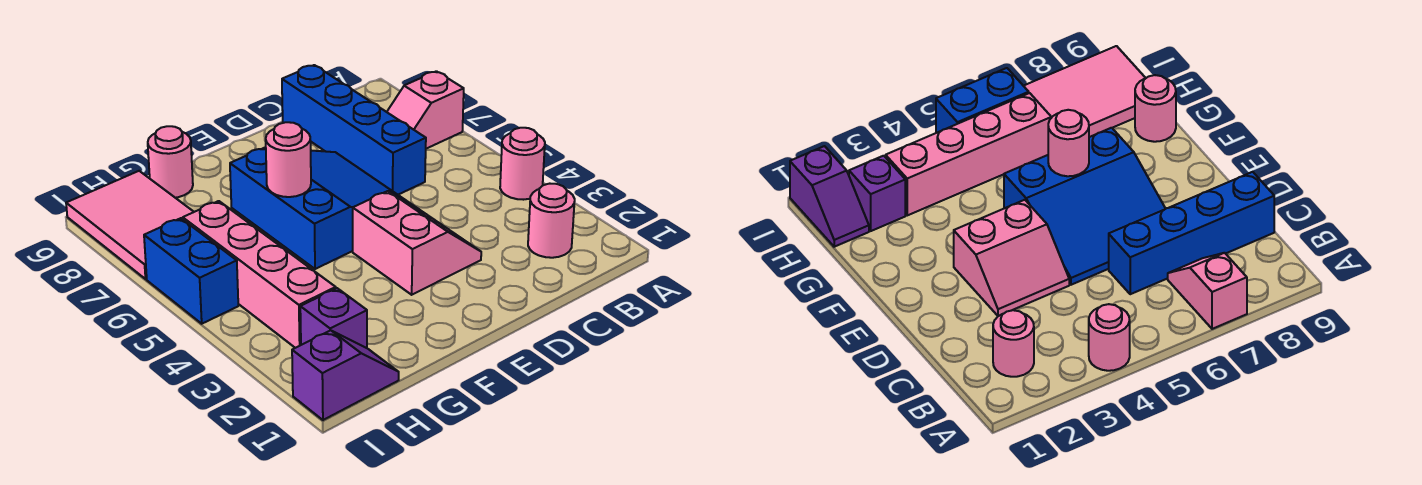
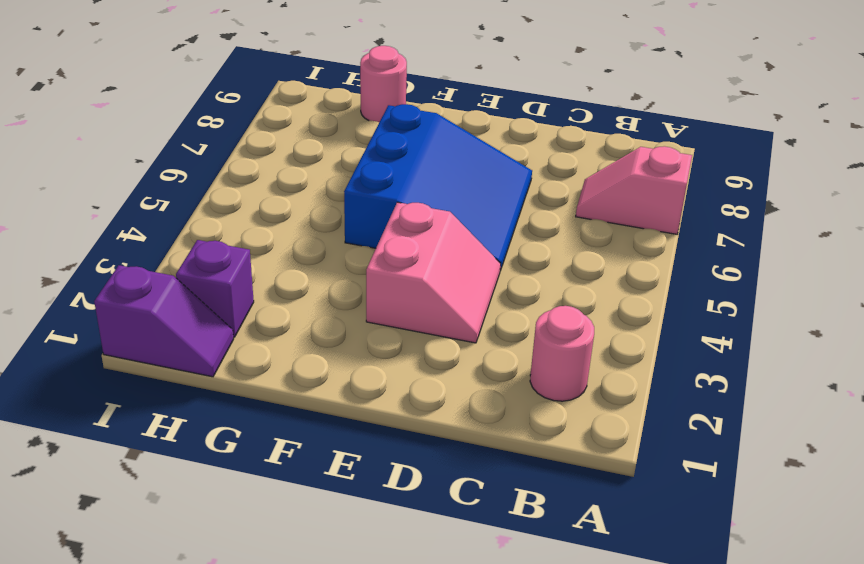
none -> pink round brick A4 level 1
none -> blue brick C6:C9 level 1
none -> pink brick H3:H6 level 1

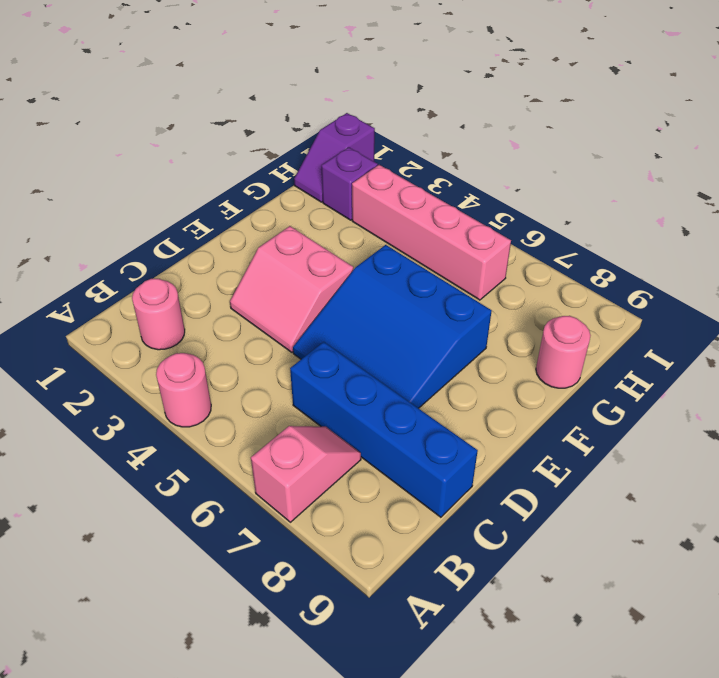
none -> pink tile H7:I9 level 1
none -> blue brick I5:I6 level 1
none -> pink round brick F6 level 2

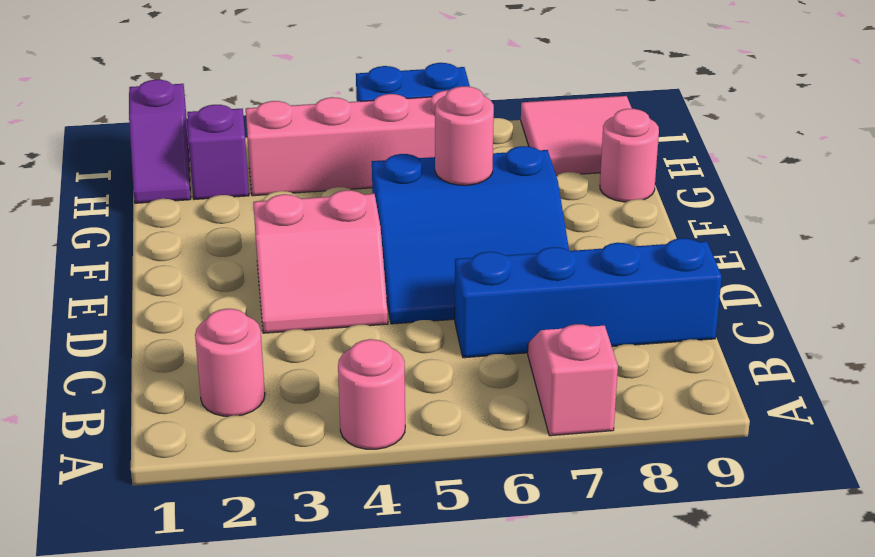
pink tile H8:I9 level 1 -> pink tile H7:I9 level 1

